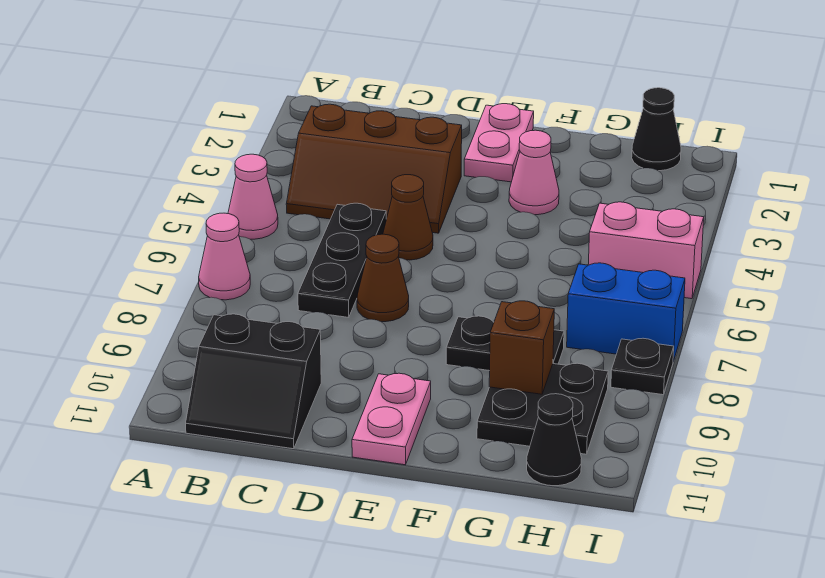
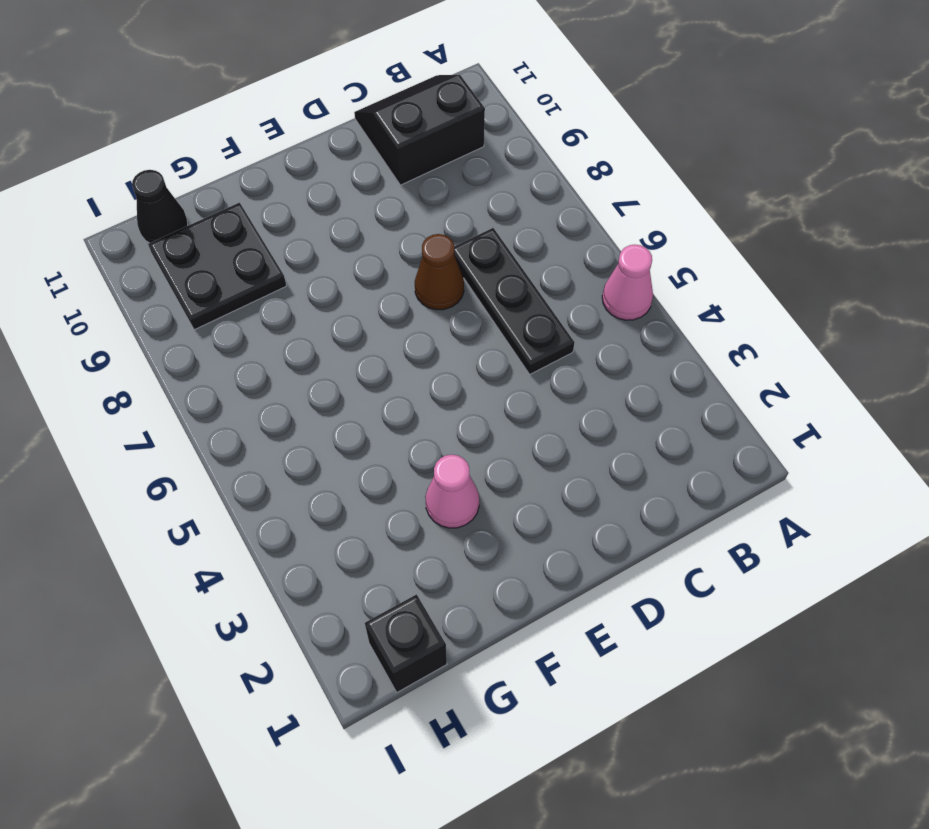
black brick H1 level 1 -> black cone H1 level 1
none -> pink cone A7 level 1
none -> brown slope B3:D4 level 1 top 3
none -> brown cone D5 level 1

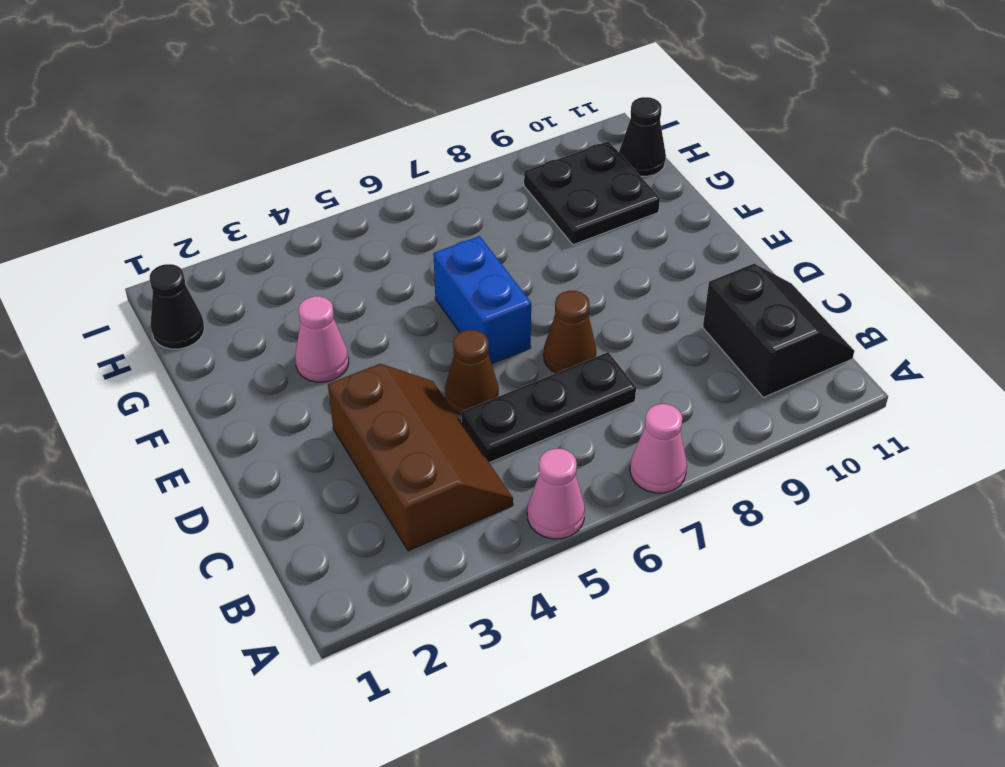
blue brick E6:F6 level 1 -> blue brick H7:I7 level 1
none -> pink plate E1:E2 level 1
none -> pink plate E10:E11 level 1
none -> black plate F8:G8 level 1

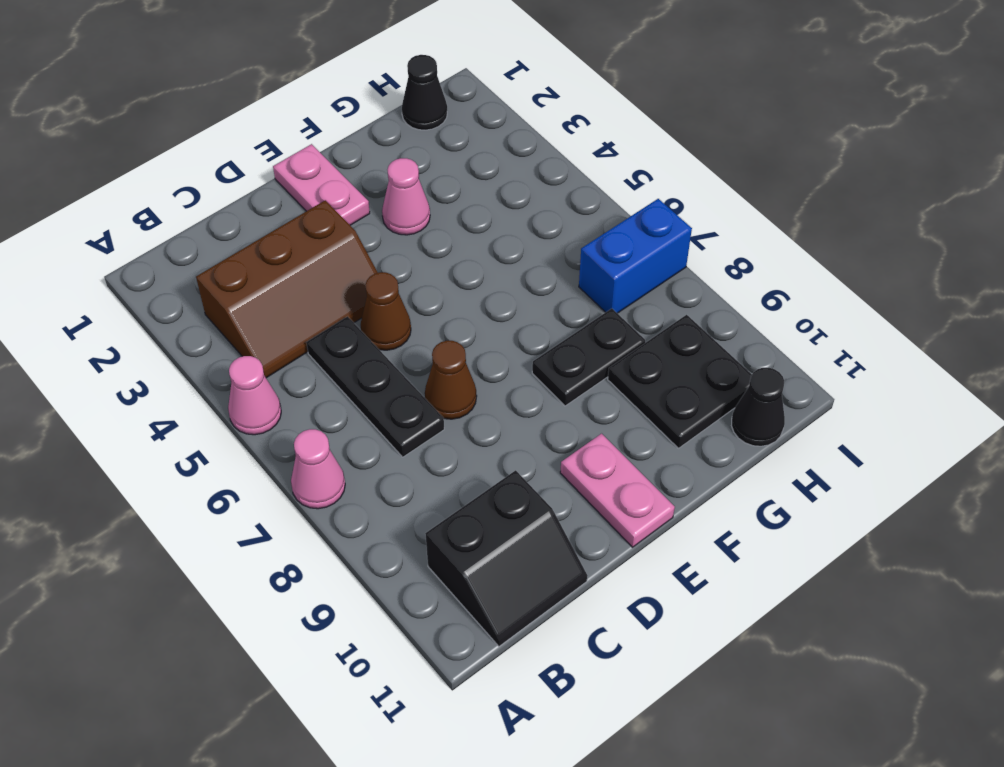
none -> pink brick H5:I5 level 1
none -> black plate I8 level 1
none -> brown brick G9 level 2

